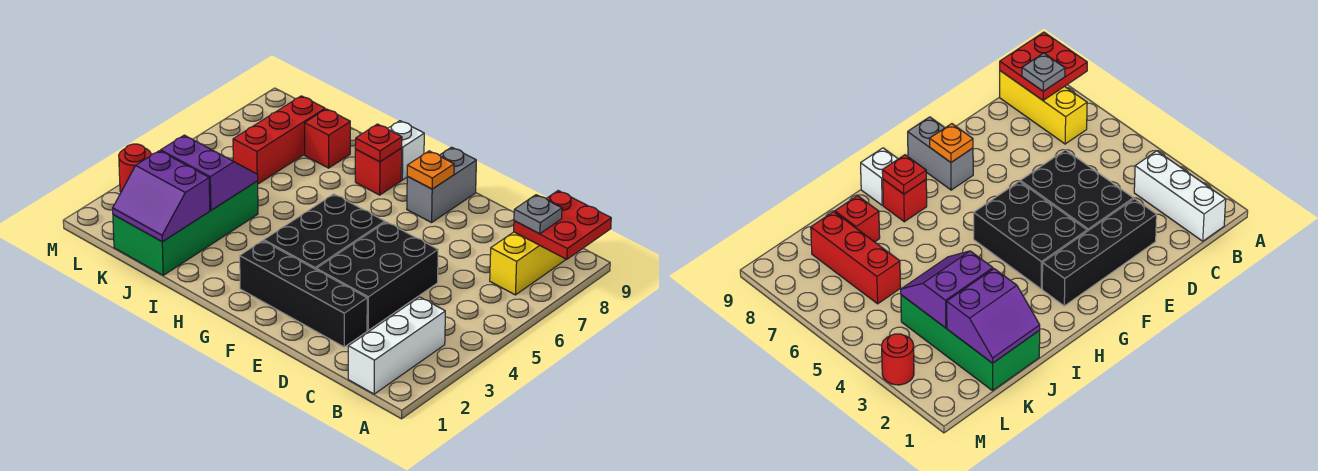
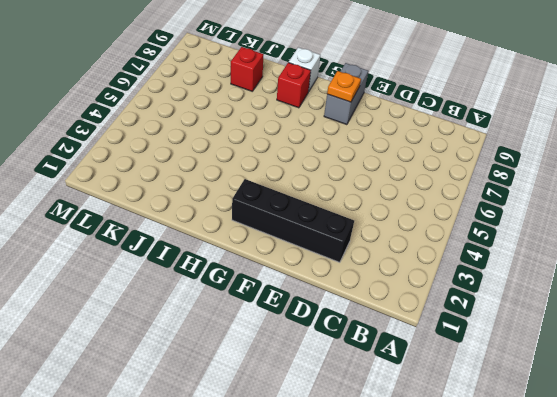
none -> white brick B1:B3 level 1
none -> yellow brick B7:B9 level 1
none -> black brick D3:E5 level 1

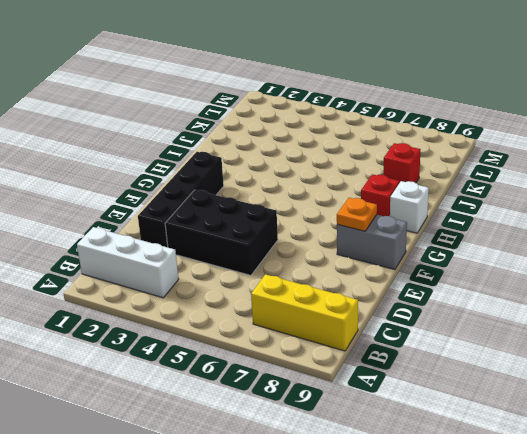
none -> black brick F3:G5 level 1
none -> green brick J1:K4 level 1
none -> red brick K6:K8 level 1

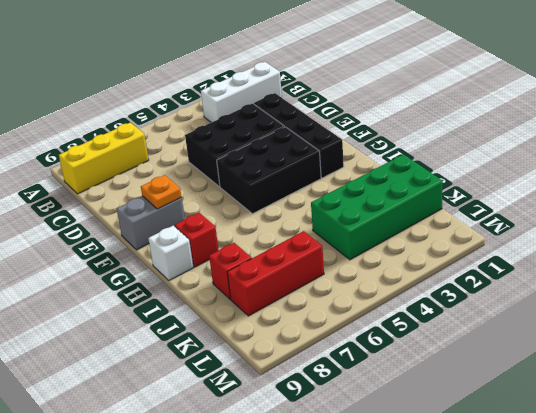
none -> red round brick M3 level 1
none -> red plate A8:B9 level 2
none -> red plate H8 level 2

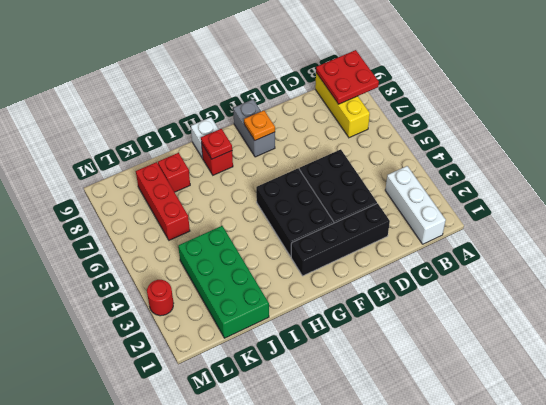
none -> purple slope J1:K2 level 2 top 2
none -> purple slope J3:K4 level 2 top 3
none -> grey plate B8 level 3

